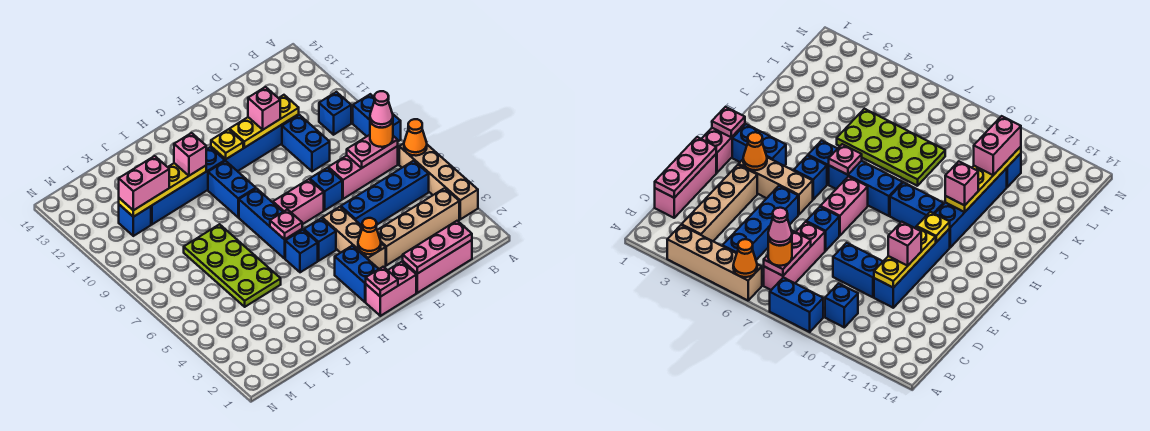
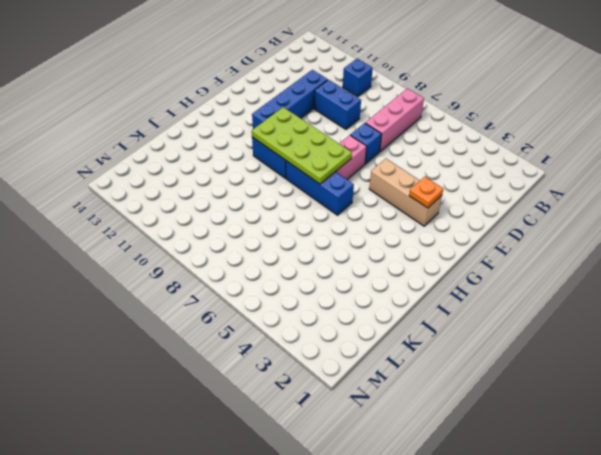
orange plate F3 level 2 -> orange cone F3 level 2
lime plate G7:H10 level 2 -> lime plate J5:K8 level 1
none -> tan brick A3:A6 level 1
none -> blue brick A8:A9 level 1
none -> tan brick B3:E3 level 1
none -> blue brick B5:E5 level 1

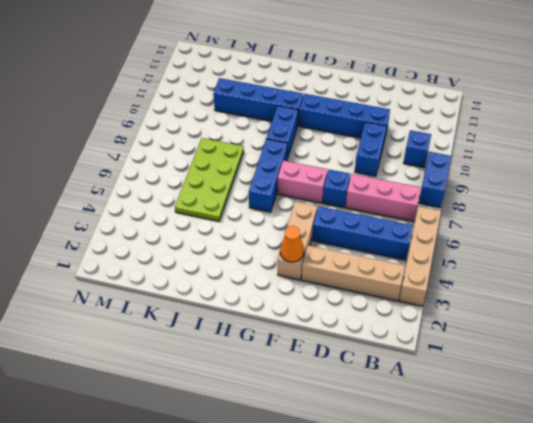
none -> pink brick C1:E1 level 1
none -> pink brick F1:G1 level 1
none -> blue brick G2:G3 level 1
none -> blue brick G5 level 1

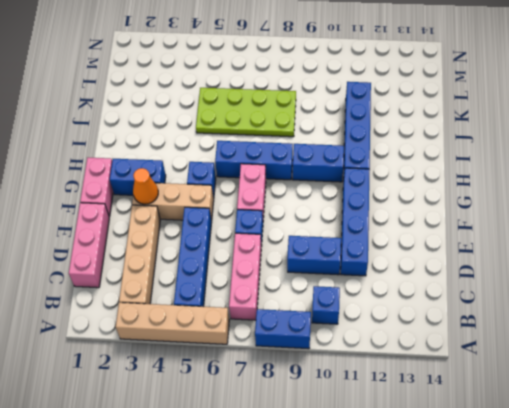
none -> blue brick H5 level 1
none -> blue brick L11 level 1
none -> orange cone A6 level 2
none -> pink plate B7:C7 level 2

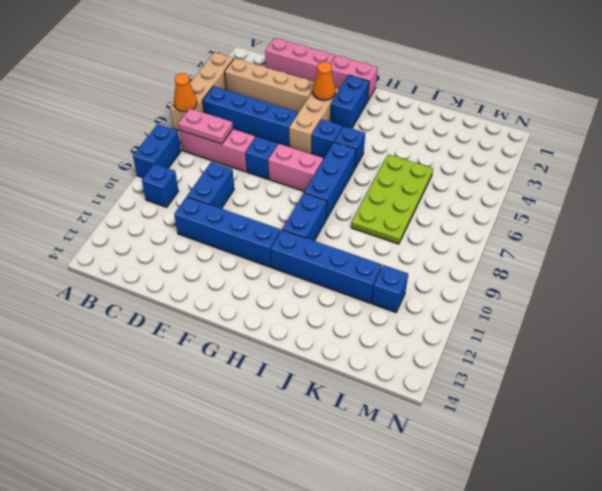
none -> pink plate C1:E1 level 2
none -> yellow plate D11:F11 level 2
none -> pink plate G1 level 2
none -> yellow plate G11 level 2

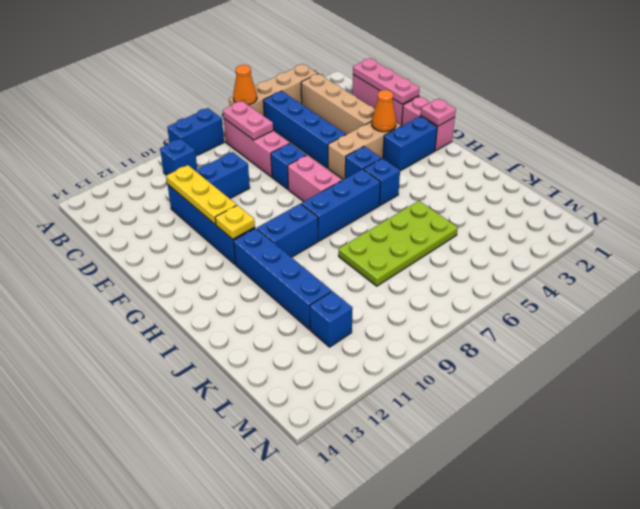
none -> pink plate H6 level 2
none -> yellow plate I11:L11 level 2
none -> orange round brick B7 level 3
none -> pink brick E11 level 3

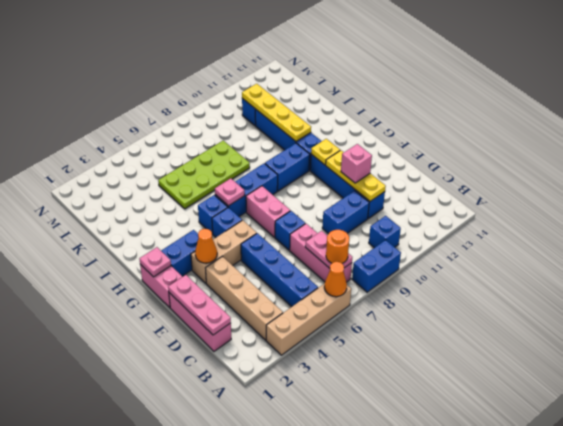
none -> pink brick I11 level 3
none -> pink brick K11:L11 level 3
none -> pink cone B7 level 4

